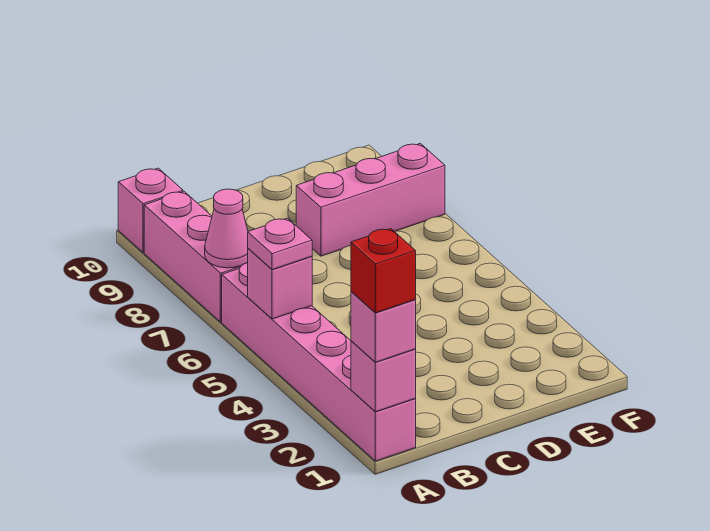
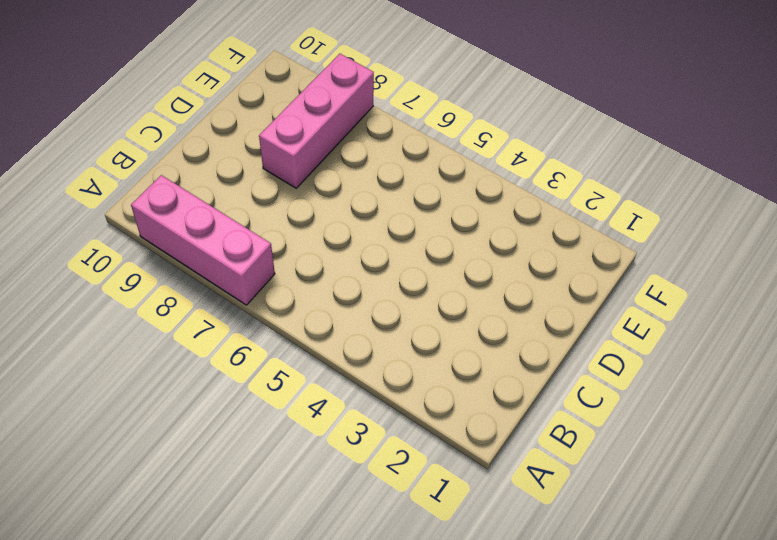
none -> pink brick A1:A6 level 1
none -> pink brick A10 level 1

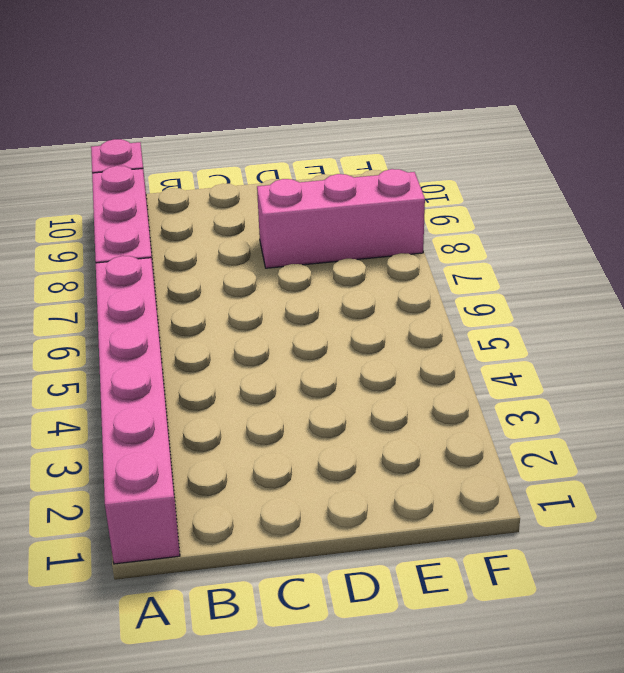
none -> pink brick A1 level 2
none -> pink brick A5 level 2

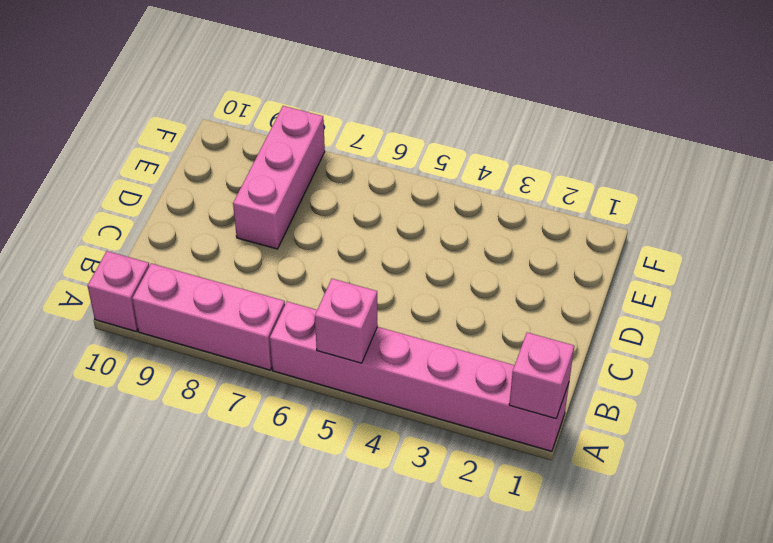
none -> pink cone A7 level 2
none -> pink brick A1 level 3

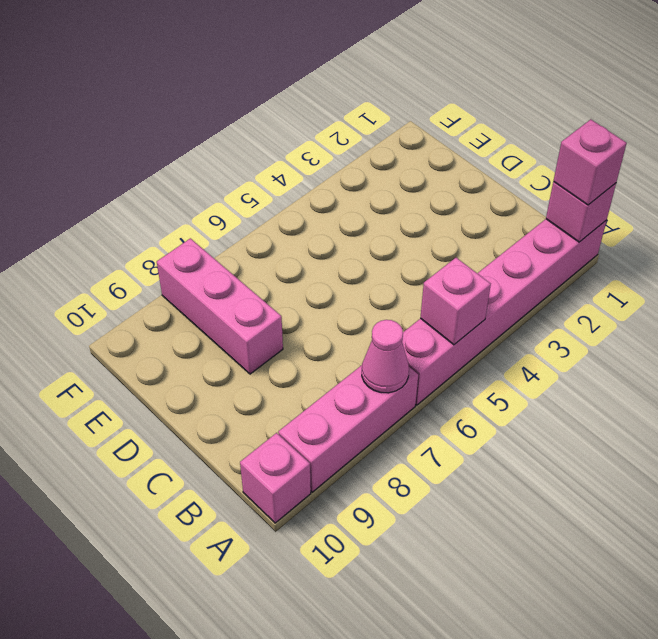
none -> pink plate A5 level 3
none -> red brick A1 level 4

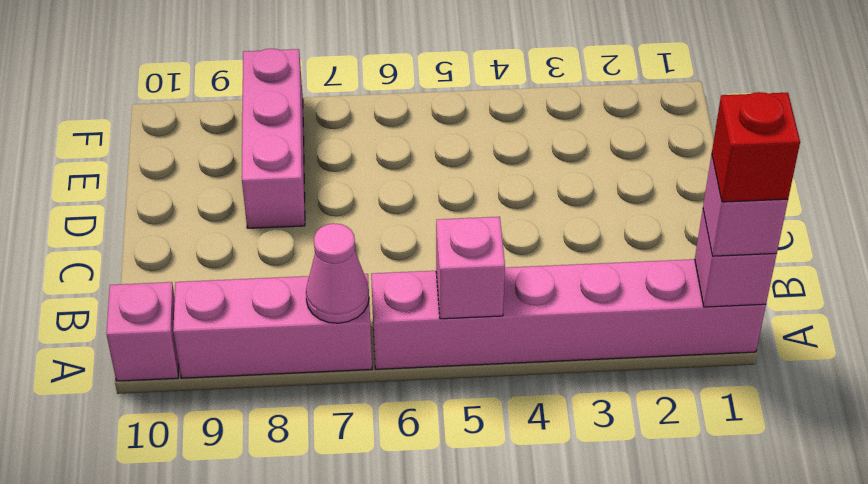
none -> pink plate A5 level 3

